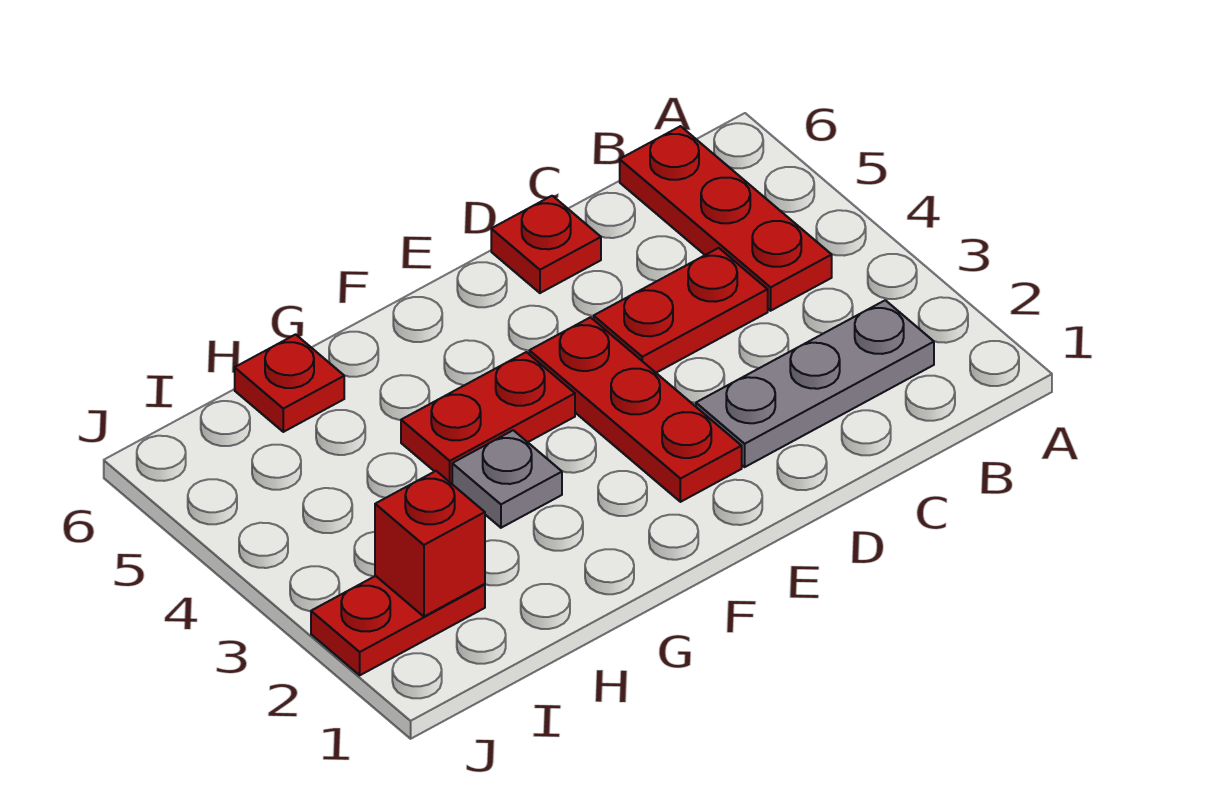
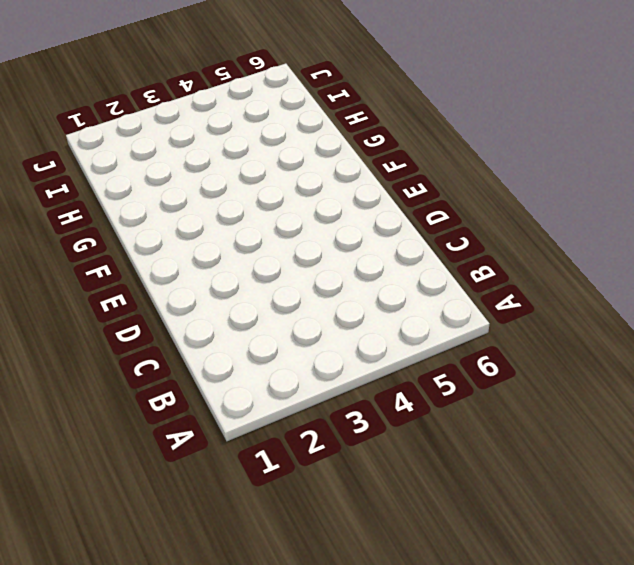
none -> grey plate B2:D2 level 1
none -> red plate B4:B6 level 1

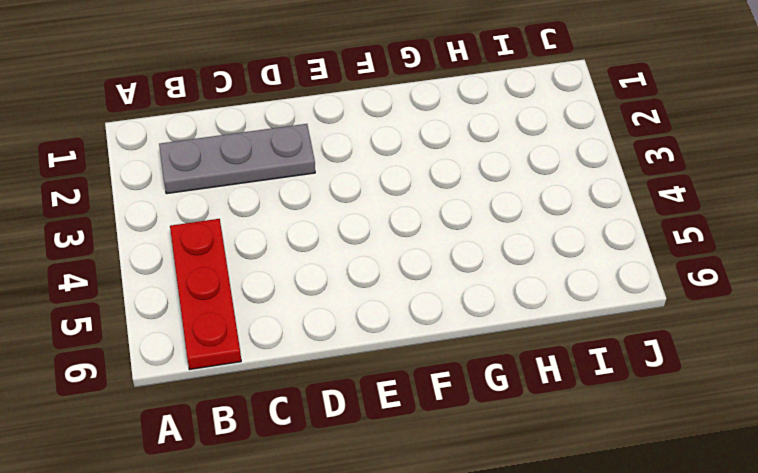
none -> red plate C4:D4 level 1
none -> red plate D6 level 1

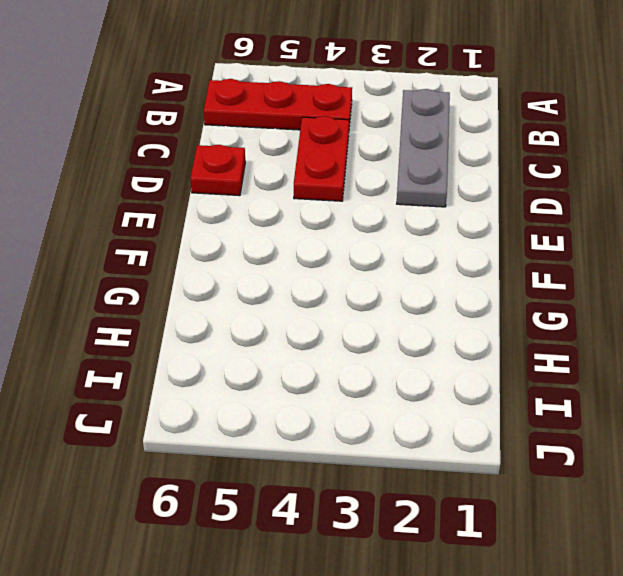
none -> red plate E2:E4 level 1
none -> red plate F4:G4 level 1

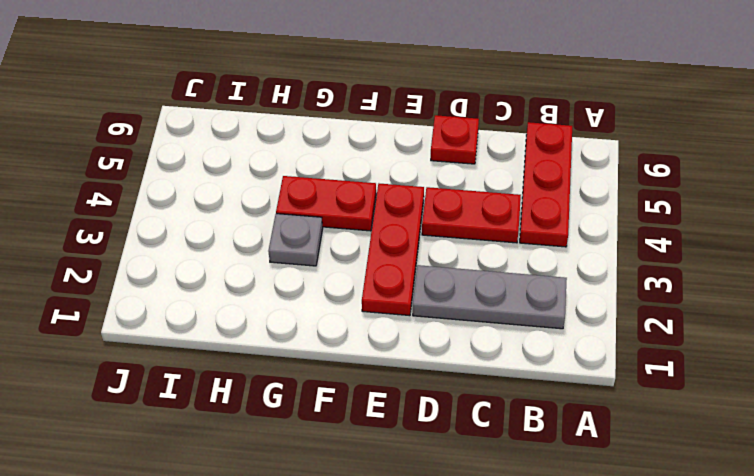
none -> red plate H6 level 1
none -> red plate I2:J2 level 1

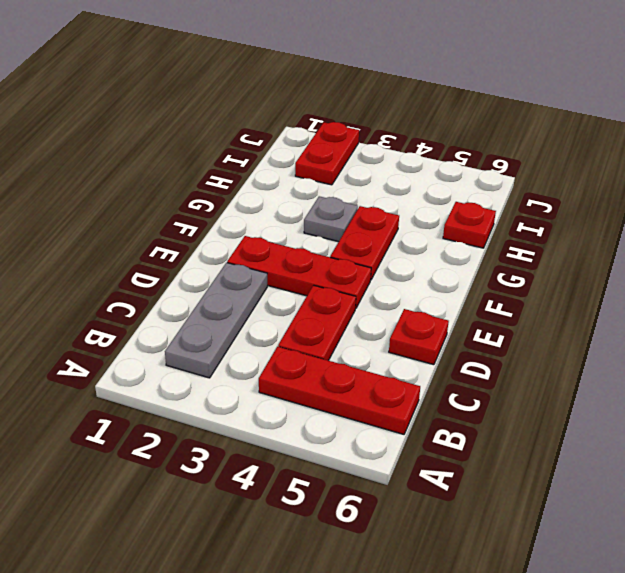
none -> red brick I2 level 2

